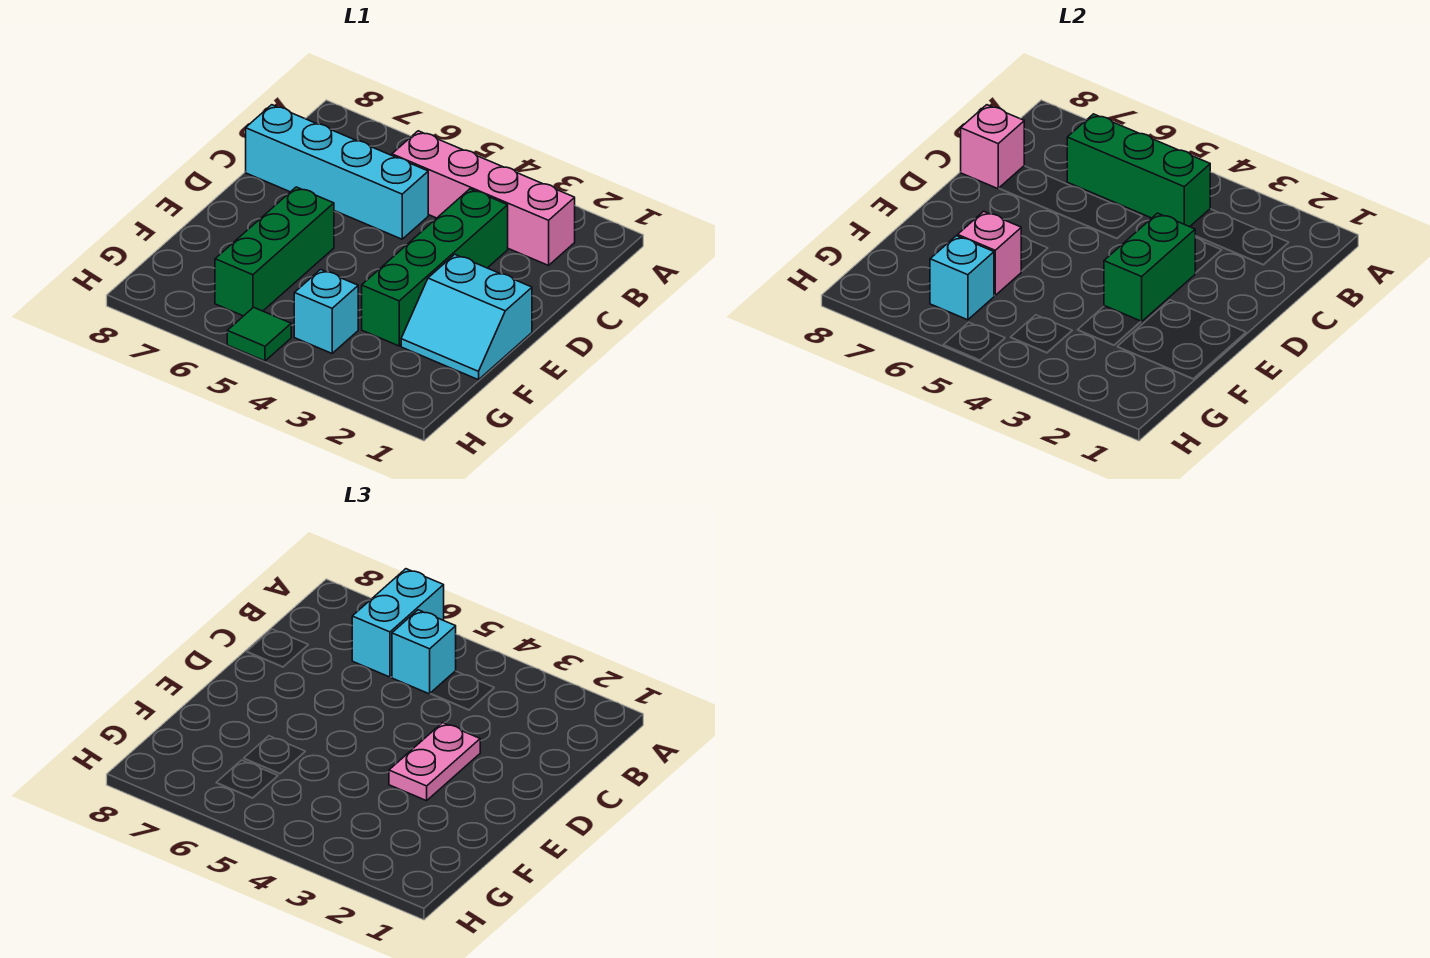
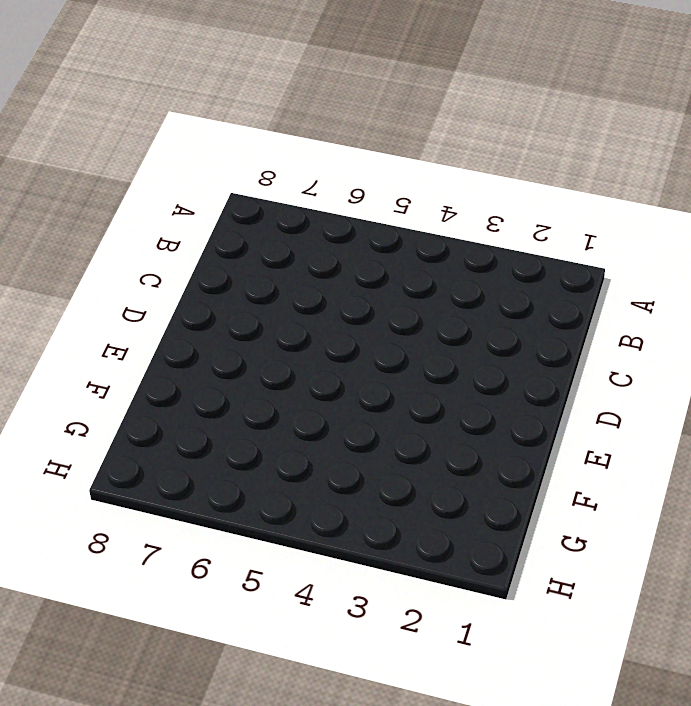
none -> pink brick B2:B5 level 1
none -> green brick C3:F3 level 1
none -> cyan brick C5:C8 level 1

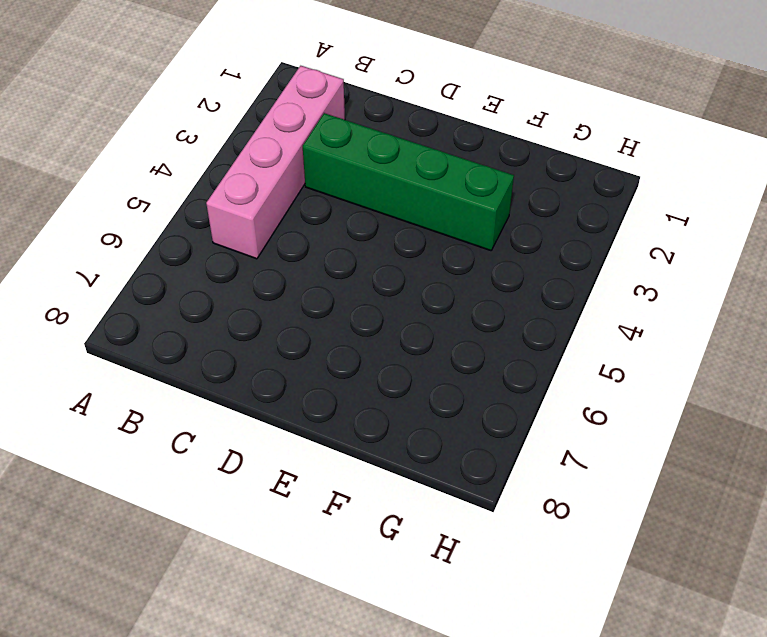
none -> cyan brick C5:C8 level 1
none -> cyan slope E1:F2 level 1 top E
none -> green brick E6:G6 level 1

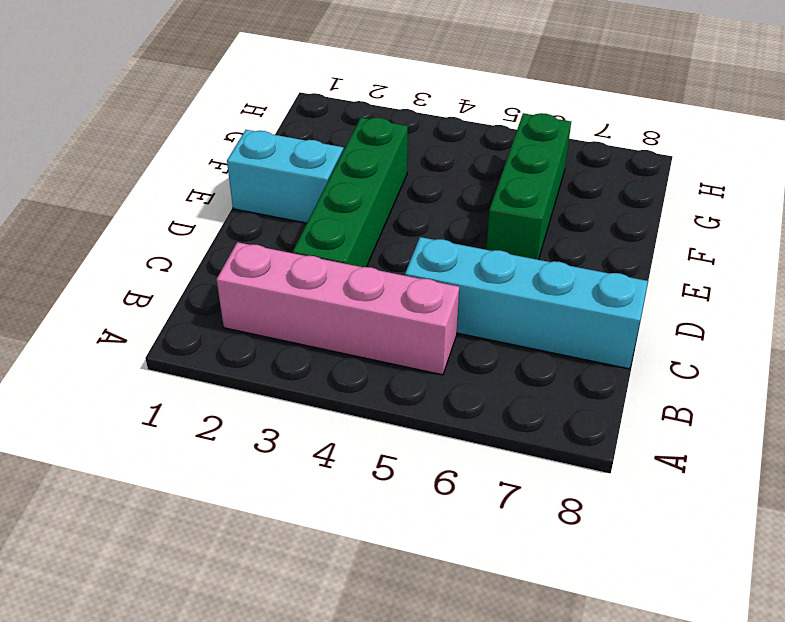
none -> cyan brick G4 level 1
none -> green tile H5 level 1
none -> green brick B4:B6 level 2

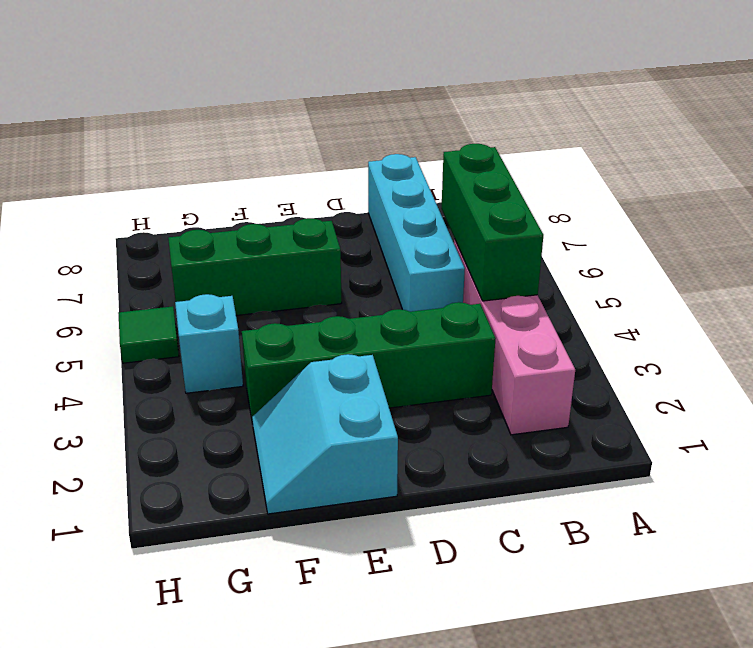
none -> pink brick C8 level 2
none -> green brick D3:E3 level 2
none -> pink brick F6 level 2

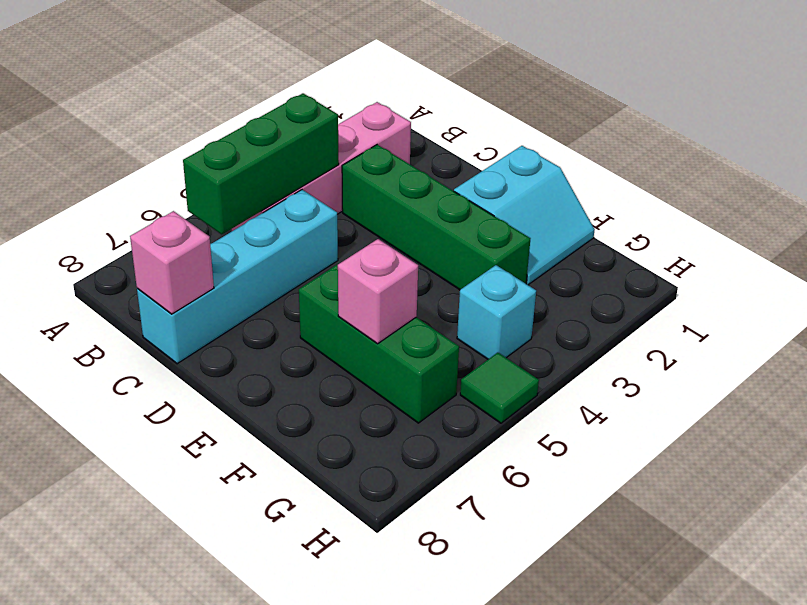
none -> green brick D3:E3 level 2
none -> cyan brick G6 level 2
none -> cyan brick A6:B6 level 3

